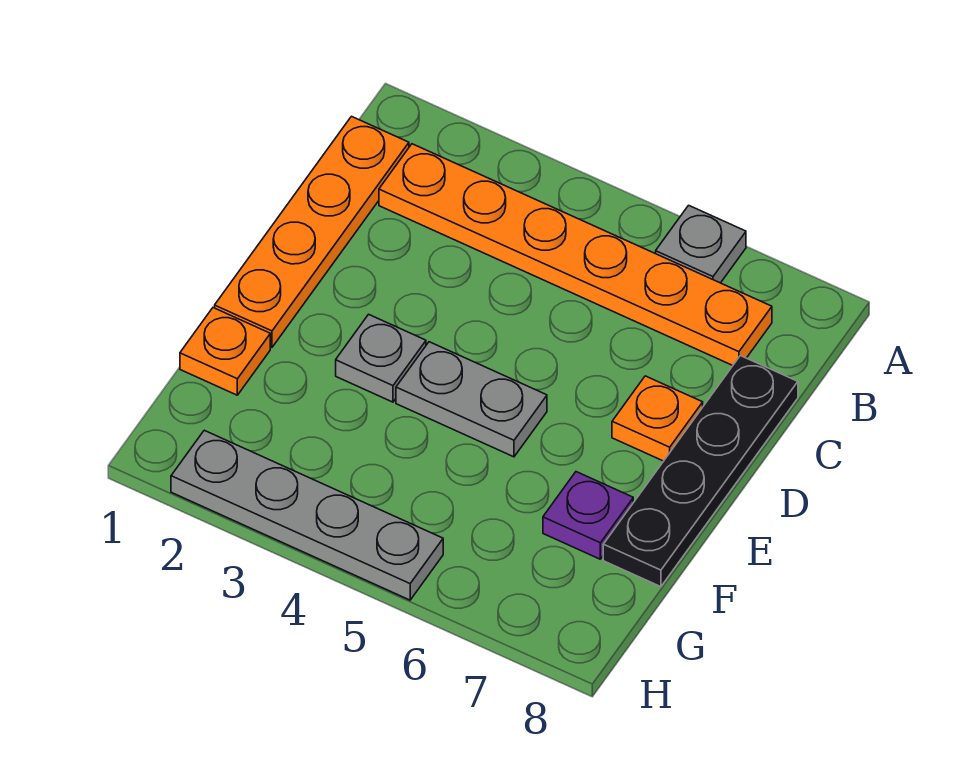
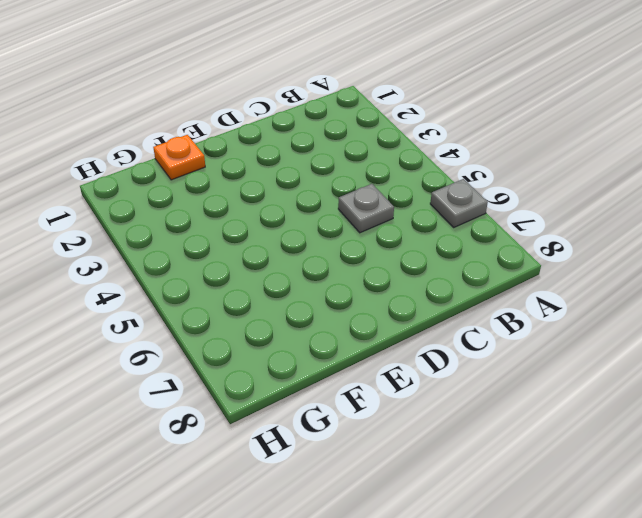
grey plate C5 level 1 -> grey plate E3 level 1
none -> orange plate B1:E1 level 1
none -> orange plate B2:B7 level 1

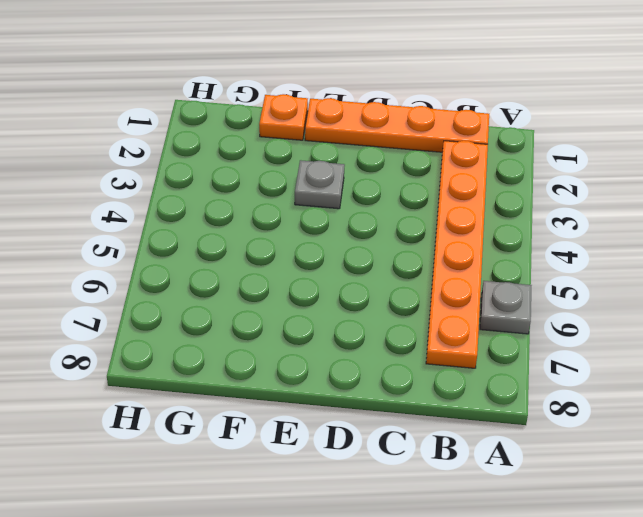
none -> black plate C8:F8 level 1
none -> orange plate D7 level 1

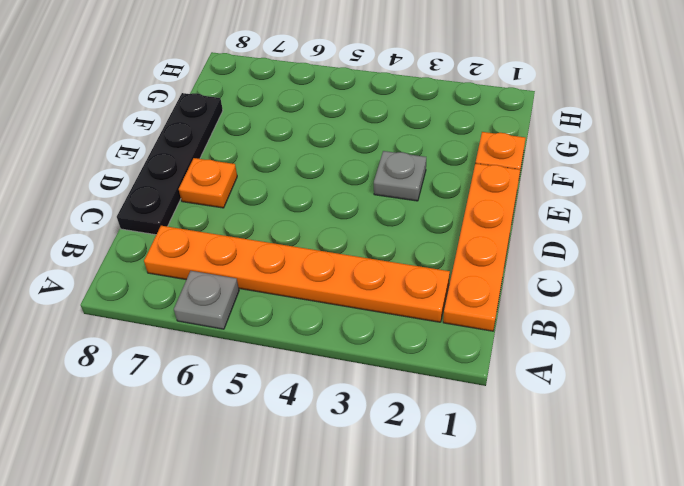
none -> grey plate E4:E5 level 1
none -> purple plate F7 level 1

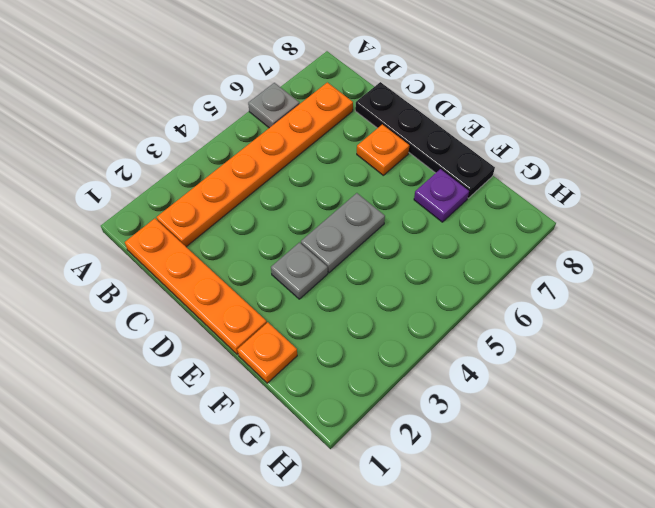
none -> grey plate H2:H5 level 1

